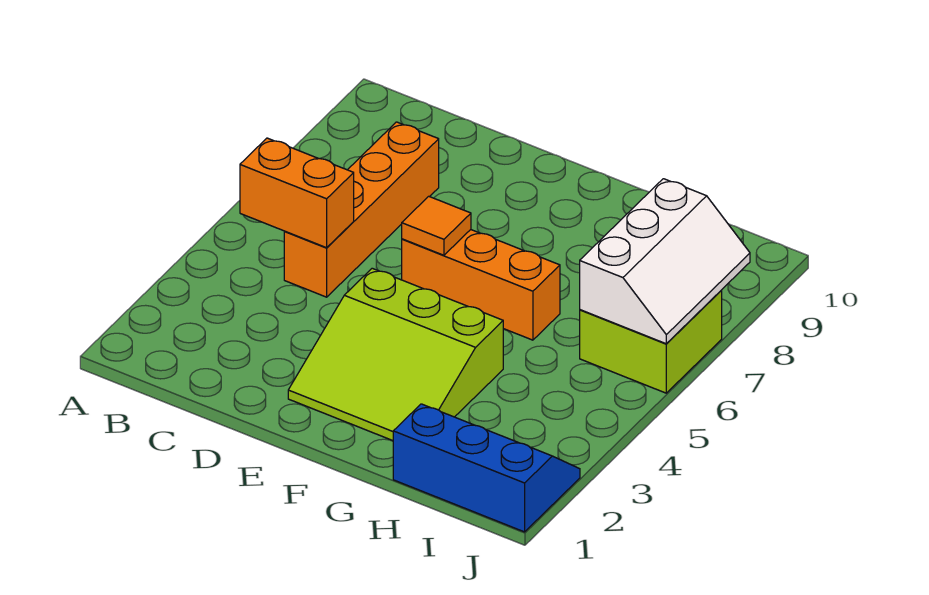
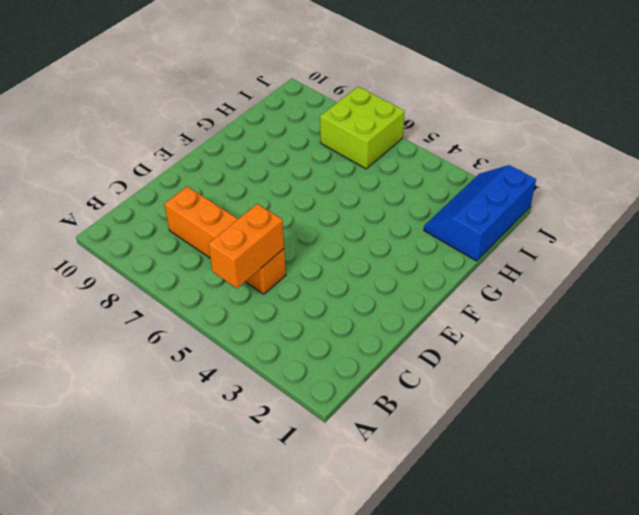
none -> lime slope E2:G4 level 1 top 4
none -> orange brick E6:G6 level 1

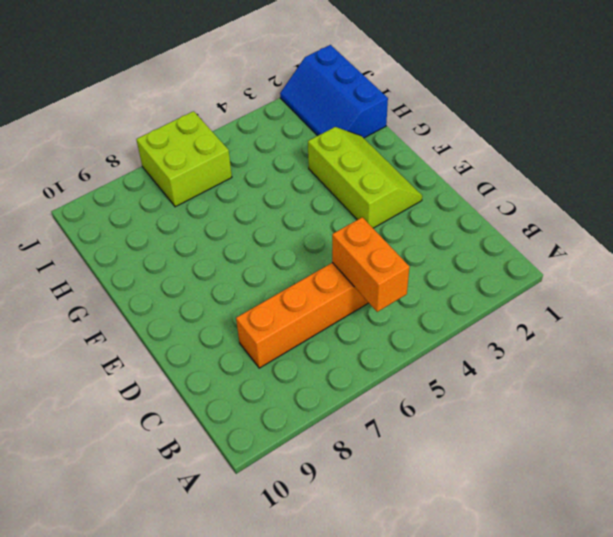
lime slope E2:G3 level 1 top 3 -> lime slope E2:G4 level 1 top 4
none -> orange brick E6:G6 level 1
none -> orange tile E6 level 2

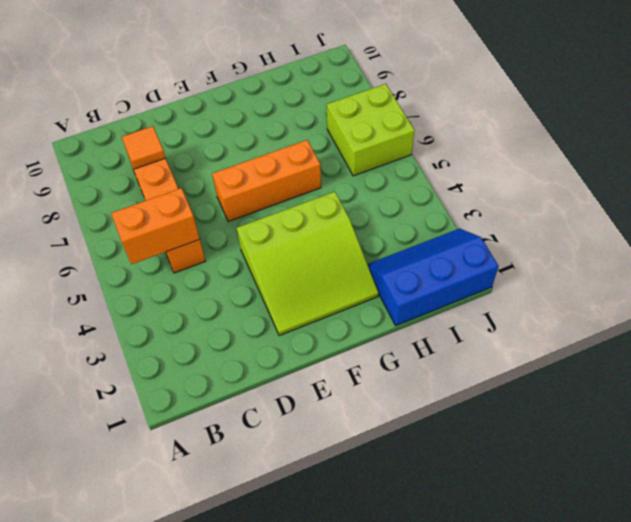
orange tile C8 level 2 -> orange tile E6 level 2
none -> white slope I6:J8 level 2 top I

